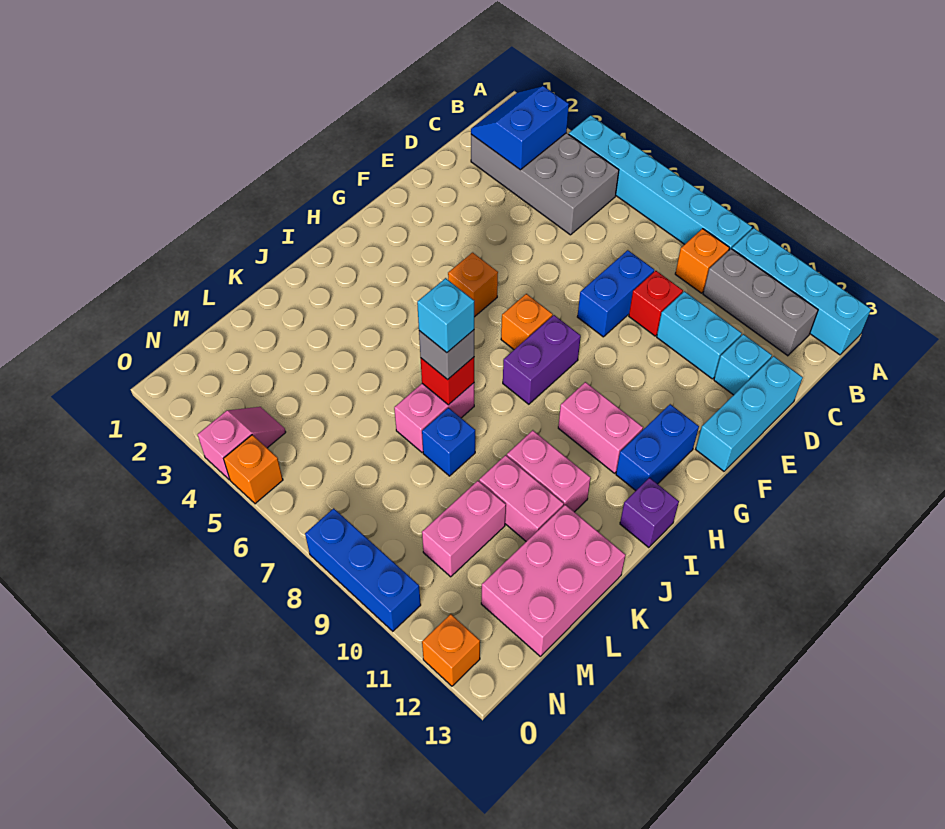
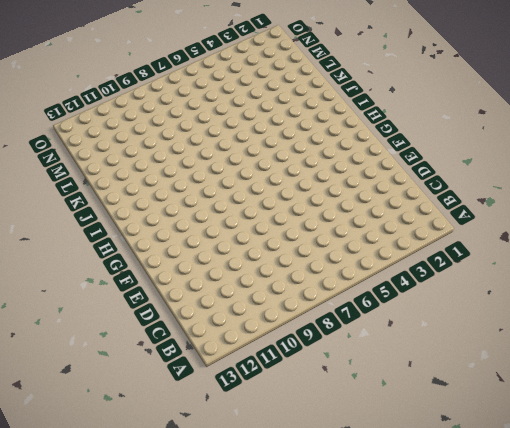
none -> cyan brick A4:A9 level 1
none -> cyan brick A10:A13 level 1
none -> grey brick B2:C5 level 1
none -> orange brick B9 level 1

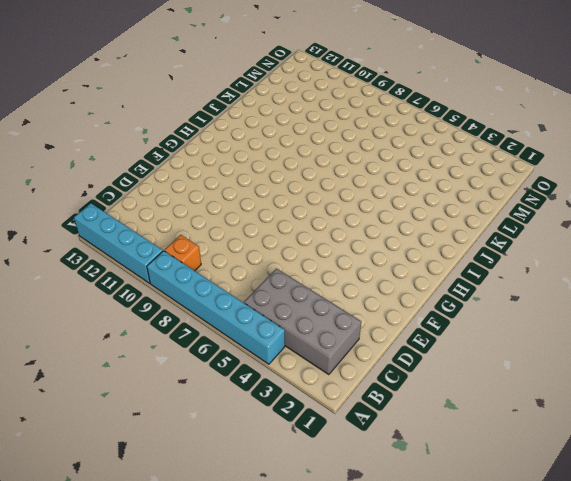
none -> grey brick B10:B12 level 1
none -> blue brick D8:E8 level 1
none -> red brick D9 level 1
none -> cyan brick D10:D11 level 1

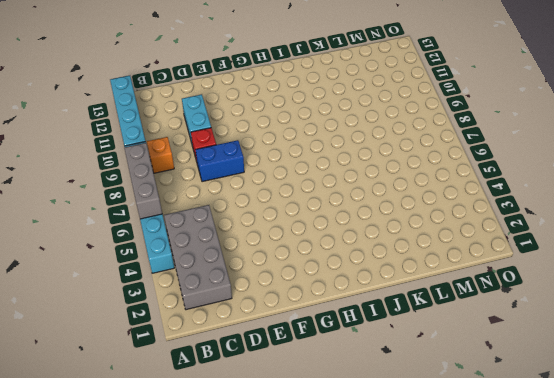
grey brick A6:A8 level 2 -> grey brick B10:B12 level 1
none -> cyan brick D12 level 1
none -> cyan brick D13:F13 level 1
none -> orange brick G5 level 1
none -> orange brick G7 level 1

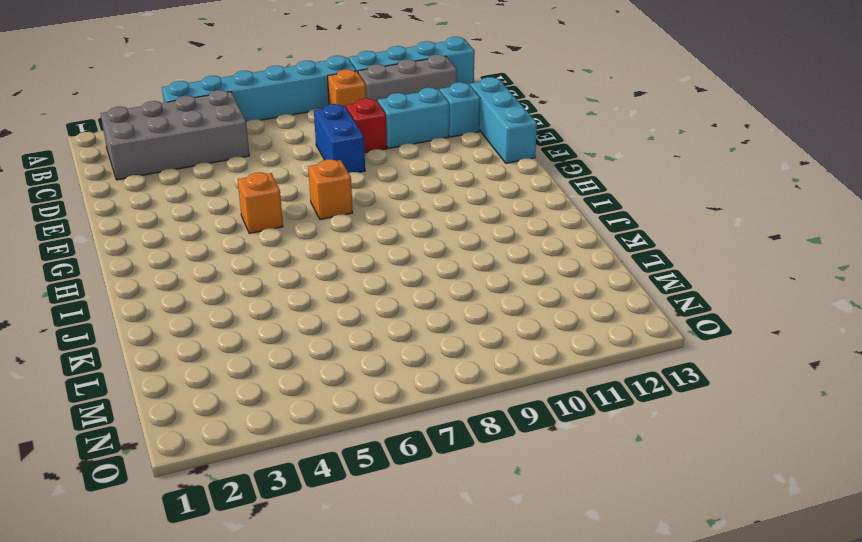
none -> purple brick G8:H8 level 1
none -> blue brick G12:H12 level 1
none -> pink brick H10:H11 level 1
none -> purple brick I13 level 1

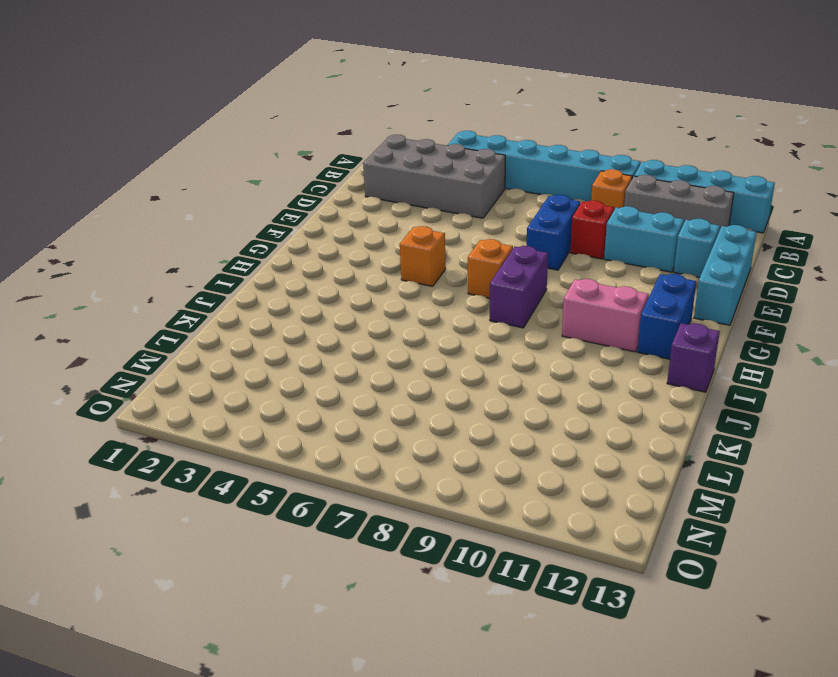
none -> pink brick J7:K7 level 1
none -> pink brick J10:J11 level 1
none -> blue brick K8 level 1
none -> pink brick K10:K11 level 1

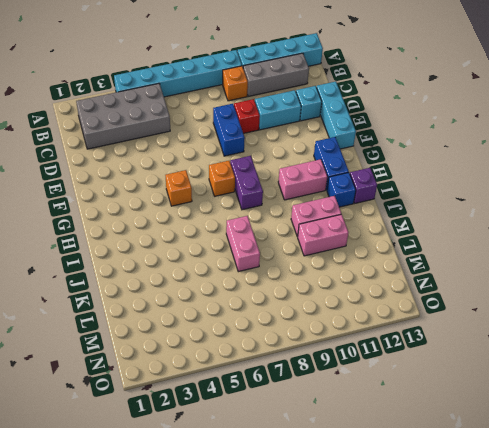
blue brick I12 level 1 -> blue brick K8 level 1
none -> pink brick K12:M13 level 1
none -> pink brick L10:M10 level 1
none -> pink slope N4:O4 level 1 top O
none -> orange brick O5 level 1

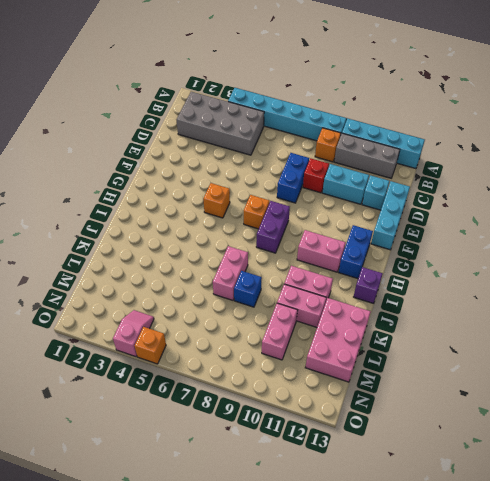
none -> blue brick O8:O10 level 1
none -> orange brick O12 level 1
none -> blue slope B2:C3 level 2 top 3
none -> red brick J7 level 2

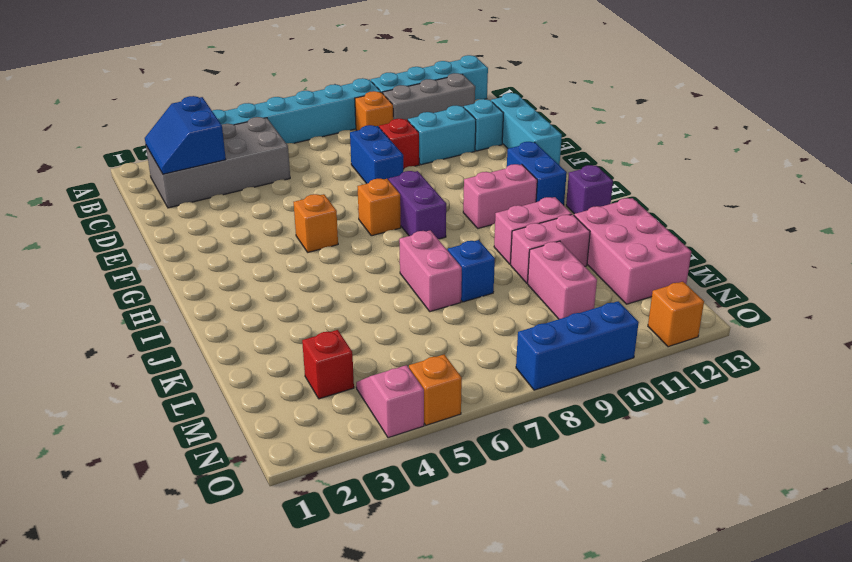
red brick M3 level 1 -> red brick J7 level 2
none -> grey brick J7 level 3
none -> cyan brick J7 level 4

